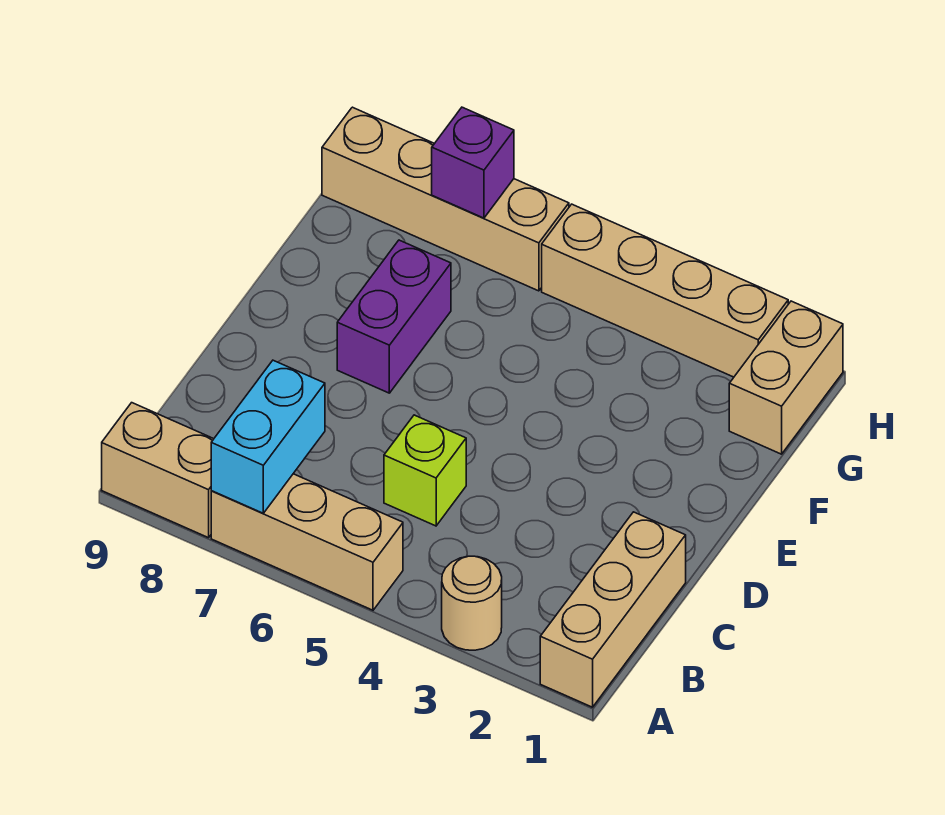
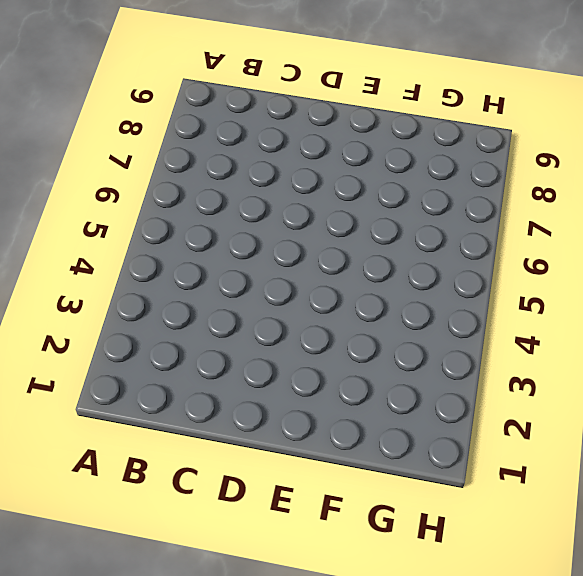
none -> tan brick A1:C1 level 1
none -> tan round brick A3 level 1

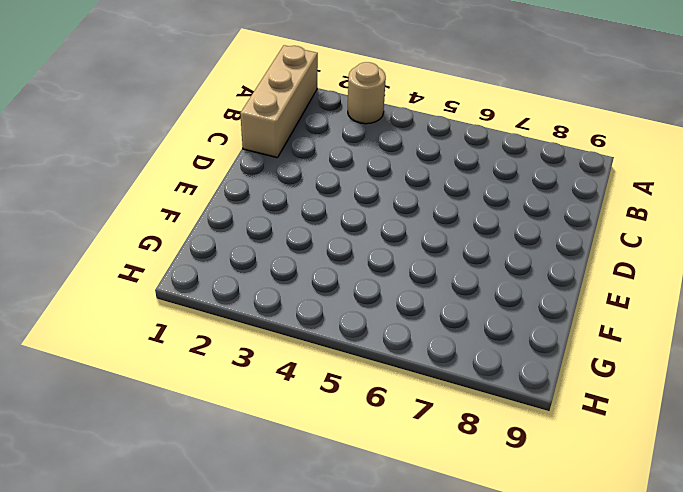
none -> tan brick A5:A7 level 1
none -> tan brick A8:A9 level 1

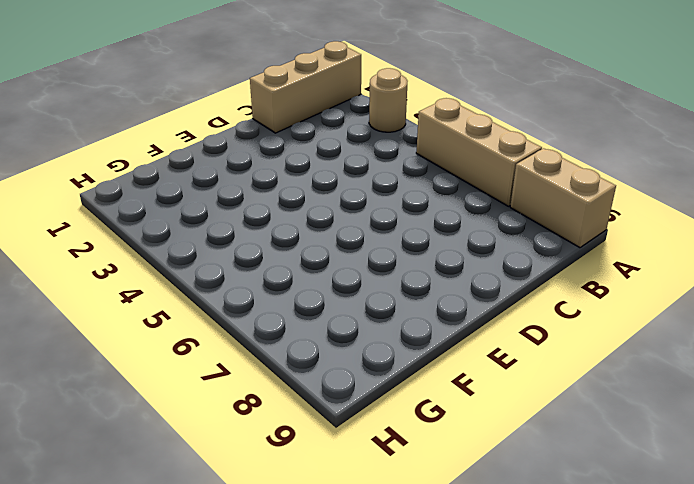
none -> lime brick C5 level 1
none -> purple brick E7:F7 level 1

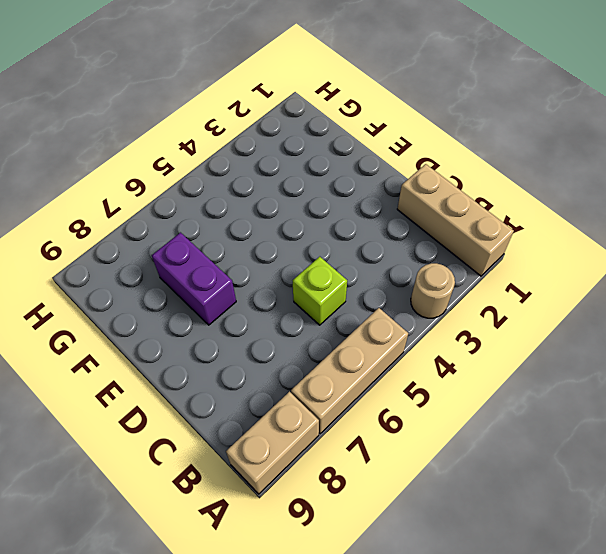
none -> tan brick G1:H1 level 1
none -> tan brick H2:H5 level 1

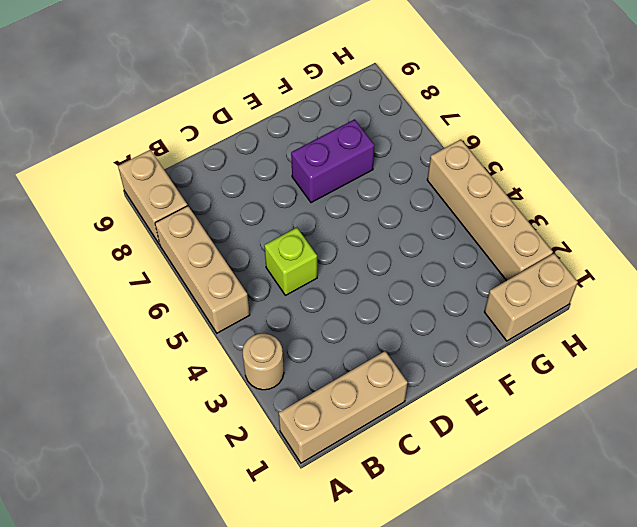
none -> tan brick H6:H9 level 1
none -> cyan brick A7:B7 level 2

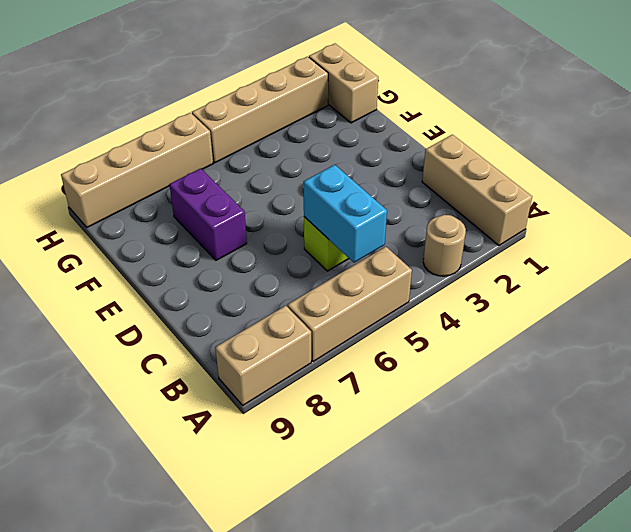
cyan brick B5:C5 level 2 -> cyan brick A7:B7 level 2
none -> purple brick H7 level 2

